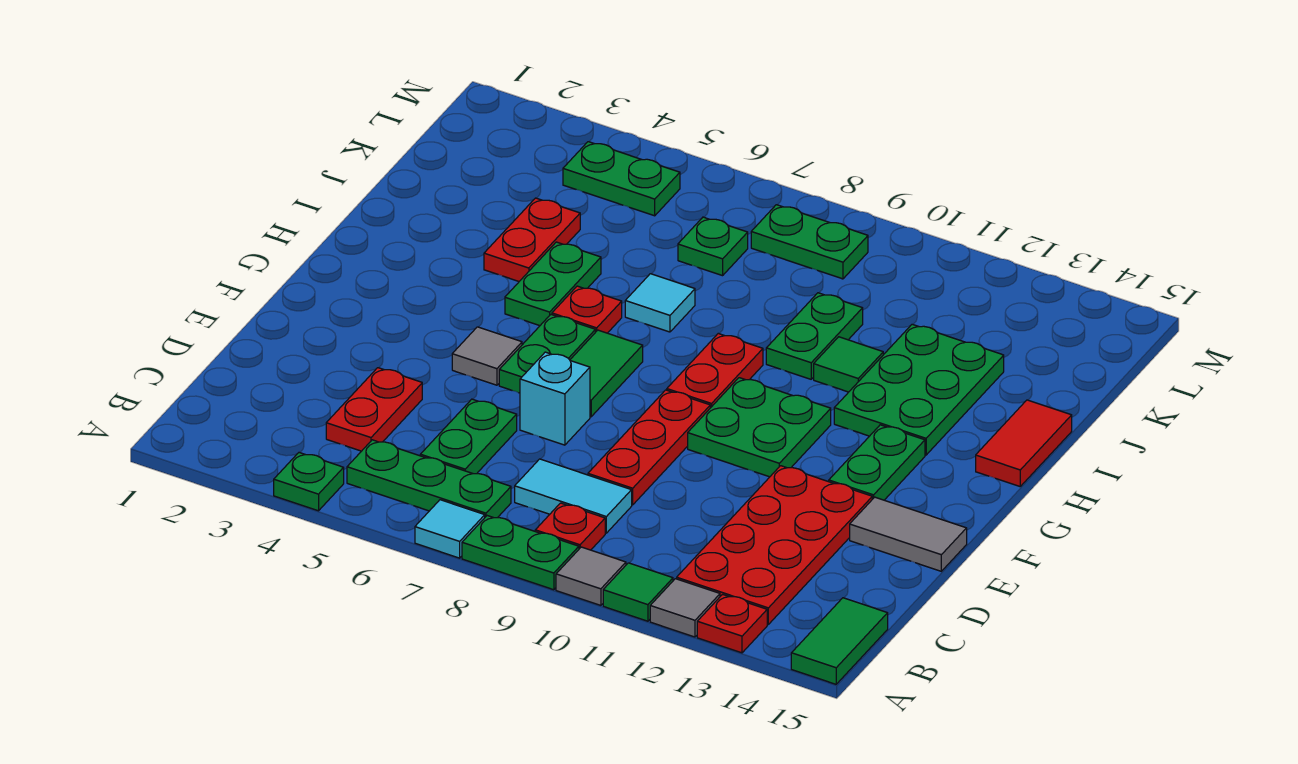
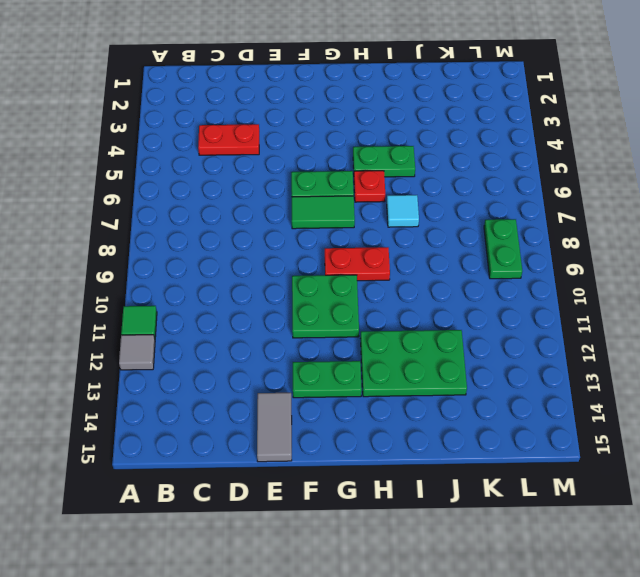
none -> green plate A4 level 1
none -> cyan tile A7 level 1
none -> green plate A8:A9 level 1
none -> grey tile A10 level 1

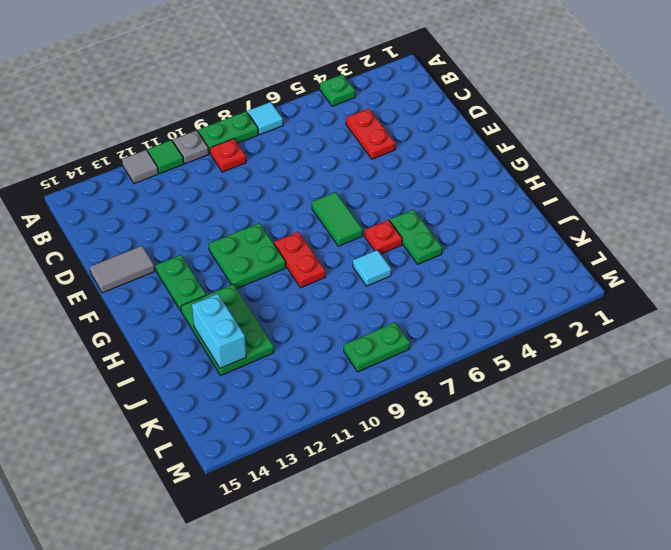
grey plate A10 level 1 -> grey tile A10 level 1
cyan brick I13:J13 level 2 -> none
none -> red plate A13 level 1
none -> green tile A15:B15 level 1
none -> green plate B5:B7 level 1
none -> red plate B12:E13 level 1

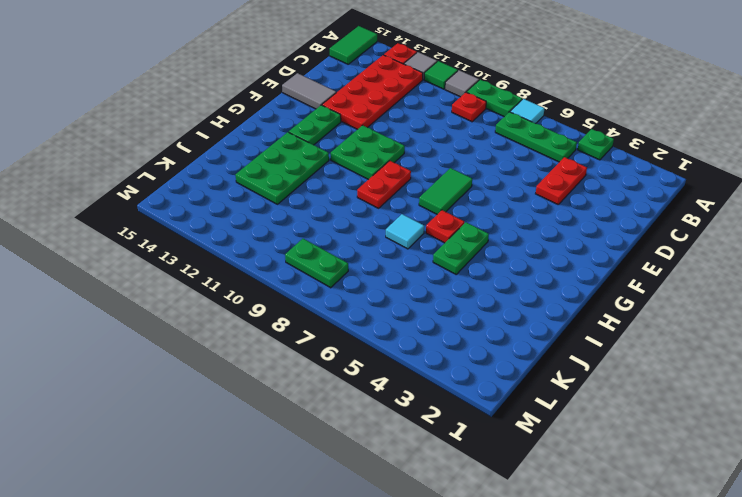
none -> green plate C6:D6 level 1
none -> cyan tile C8:C9 level 1
none -> red plate D9:F9 level 1
none -> cyan brick E7 level 1

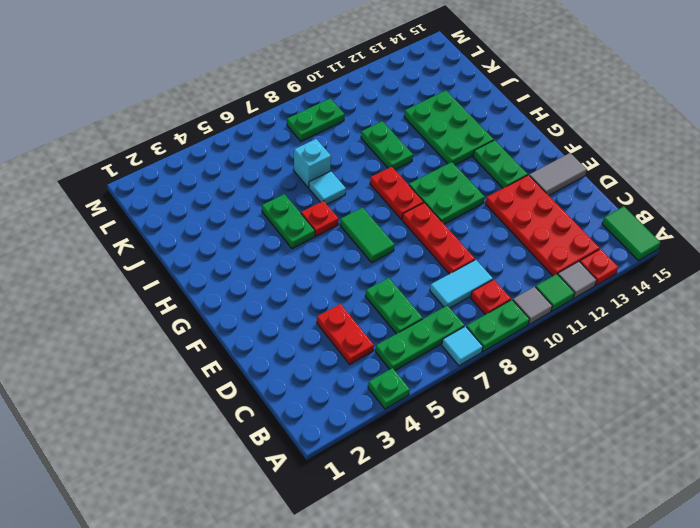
cyan brick J7 level 1 -> cyan brick E7 level 1
none -> grey tile F5 level 1
none -> green plate F6:G6 level 1
none -> red tile H15:I15 level 1
none -> red plate I4:J4 level 1

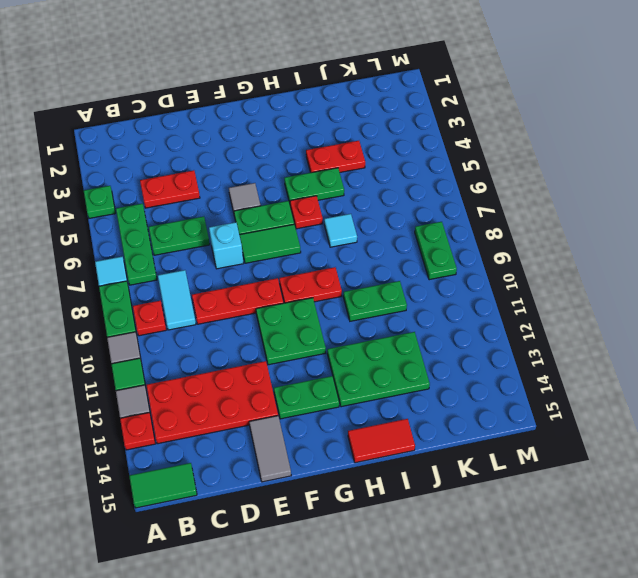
none -> green tile I11 level 1
none -> green plate K7 level 1
none -> green plate L4:L5 level 1

